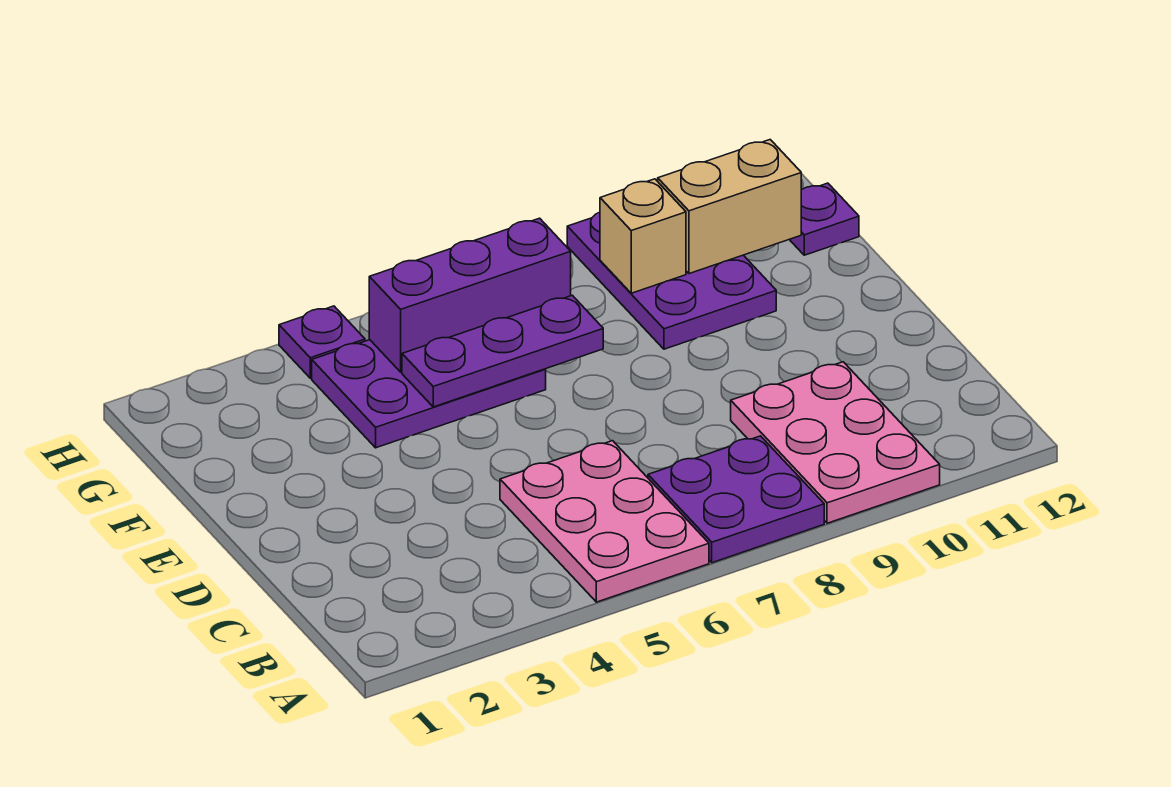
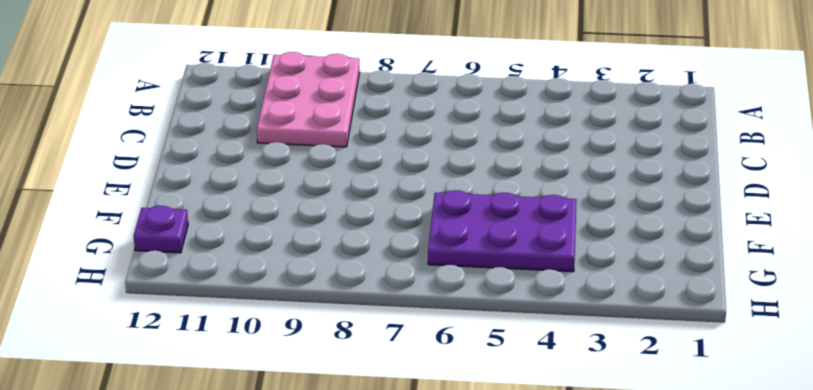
none -> pink plate A5:C6 level 1
none -> purple plate A7:B8 level 1

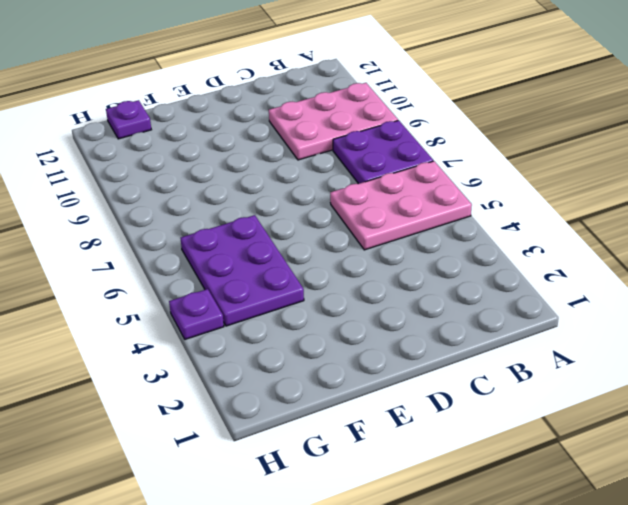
none -> purple plate F9:H10 level 1
none -> purple plate F5:F7 level 2

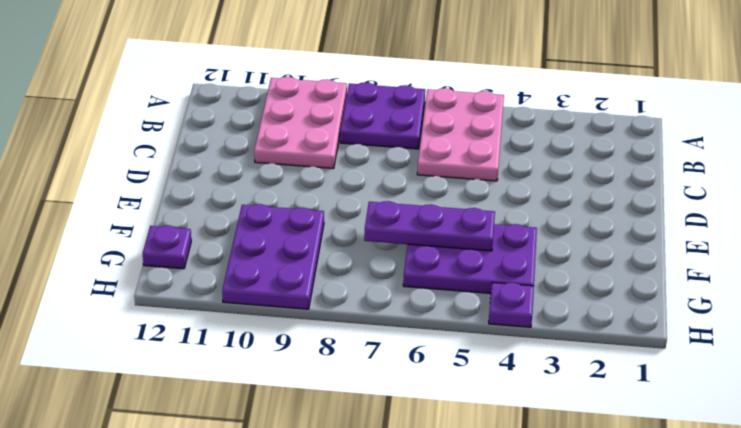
none -> purple brick G5:G7 level 2
none -> tan brick G9 level 2

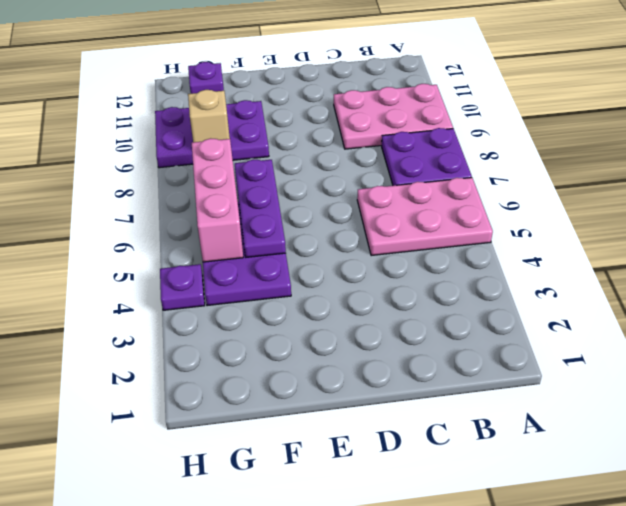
pink brick G5:G7 level 2 -> purple brick G5:G7 level 2
none -> tan brick G10:G11 level 2

